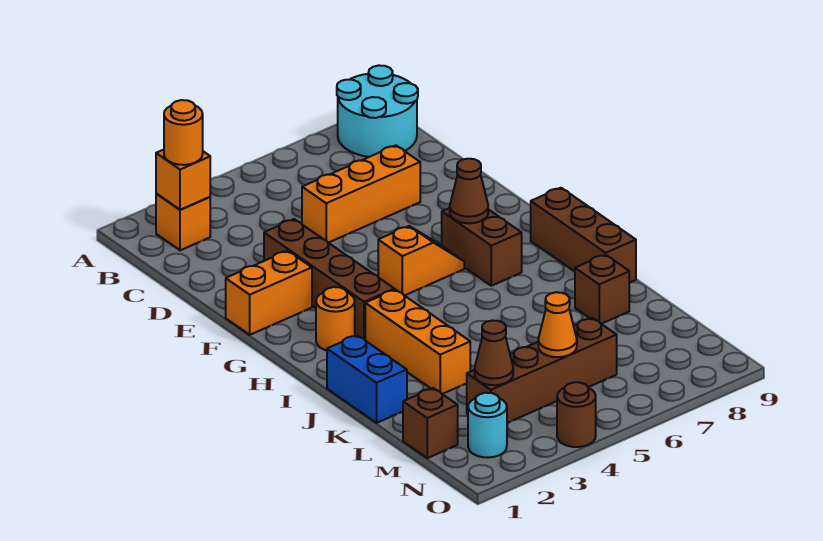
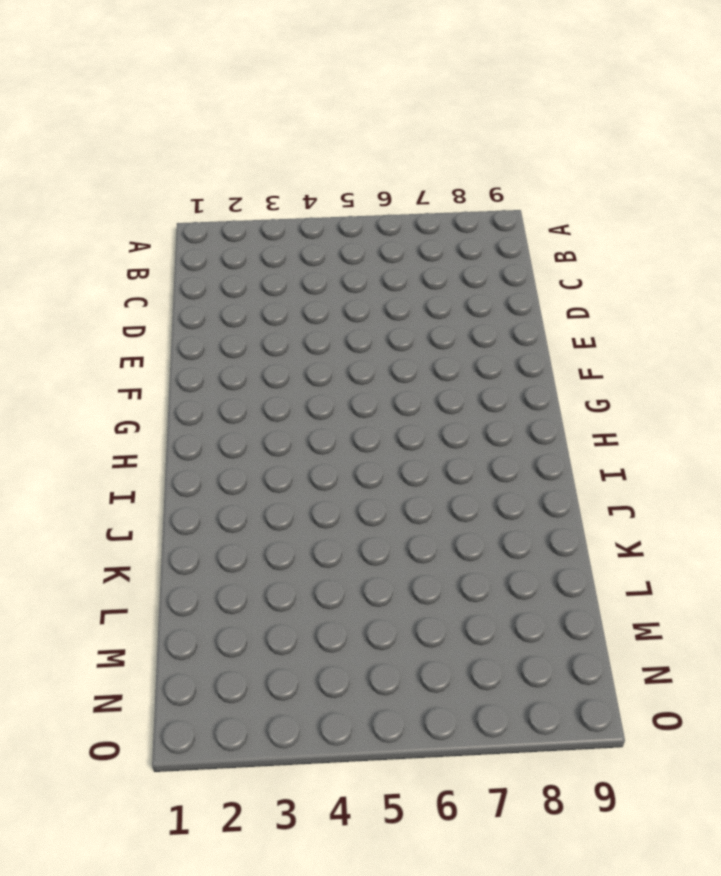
none -> cyan round brick A8:B9 level 1
none -> orange brick B2 level 1
none -> orange brick D5:D7 level 1

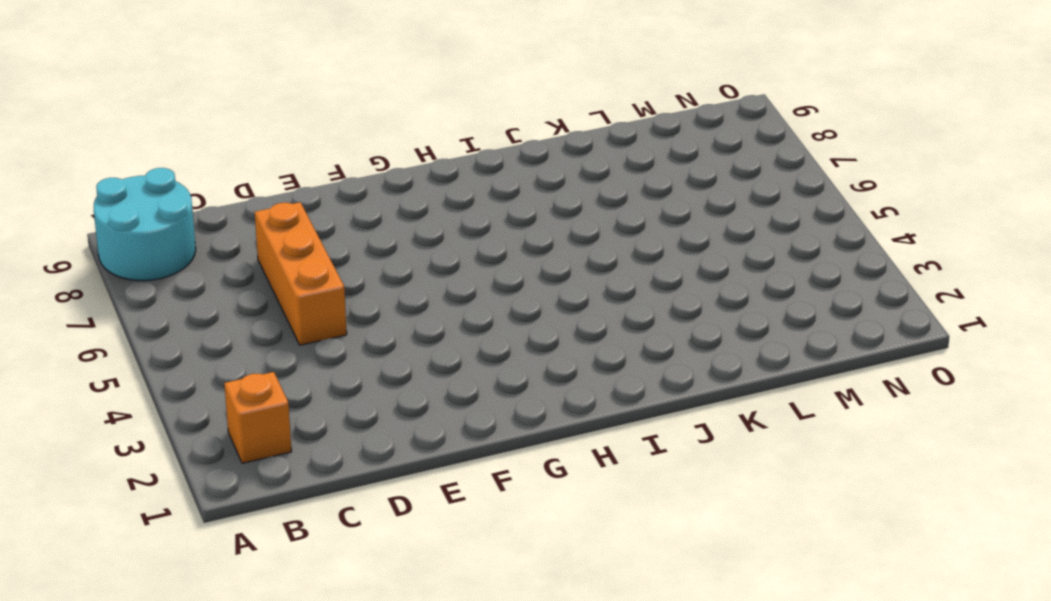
none -> brown brick E3:H3 level 1
none -> orange brick F1:F2 level 1
none -> orange slope G5:G6 level 1 top 5

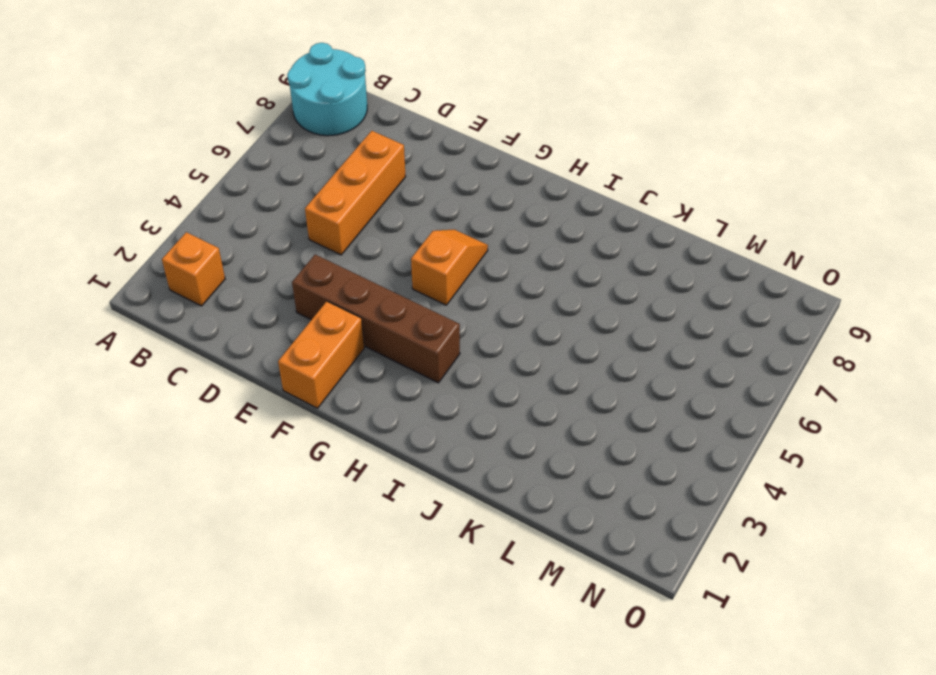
none -> brown brick G7:H7 level 1
none -> orange round brick H2 level 1
none -> brown brick H9:J9 level 1

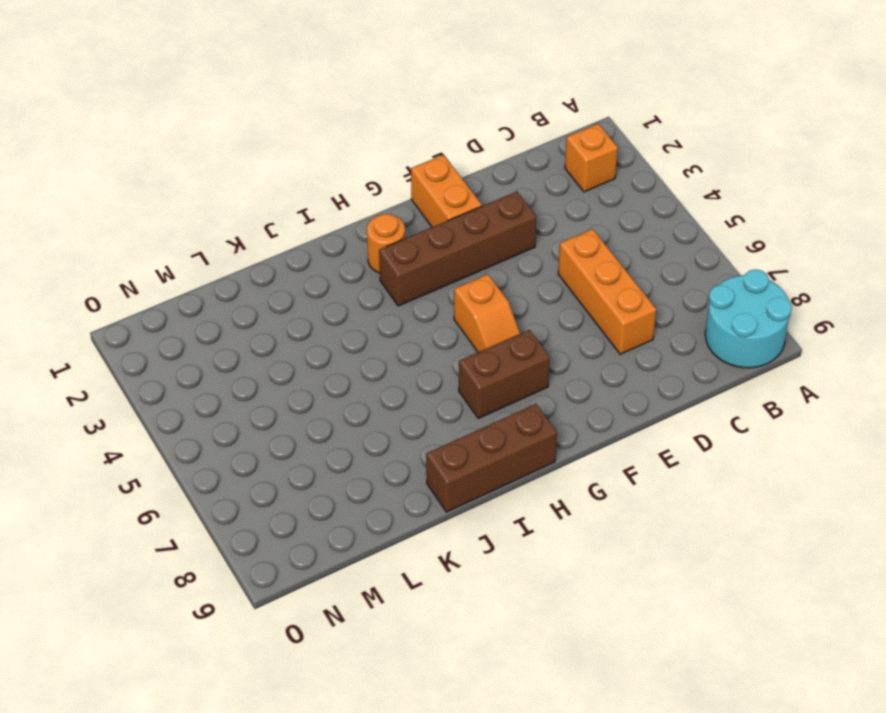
none -> orange brick I3:K3 level 1
none -> blue brick J1:K1 level 1
none -> brown brick K8 level 1

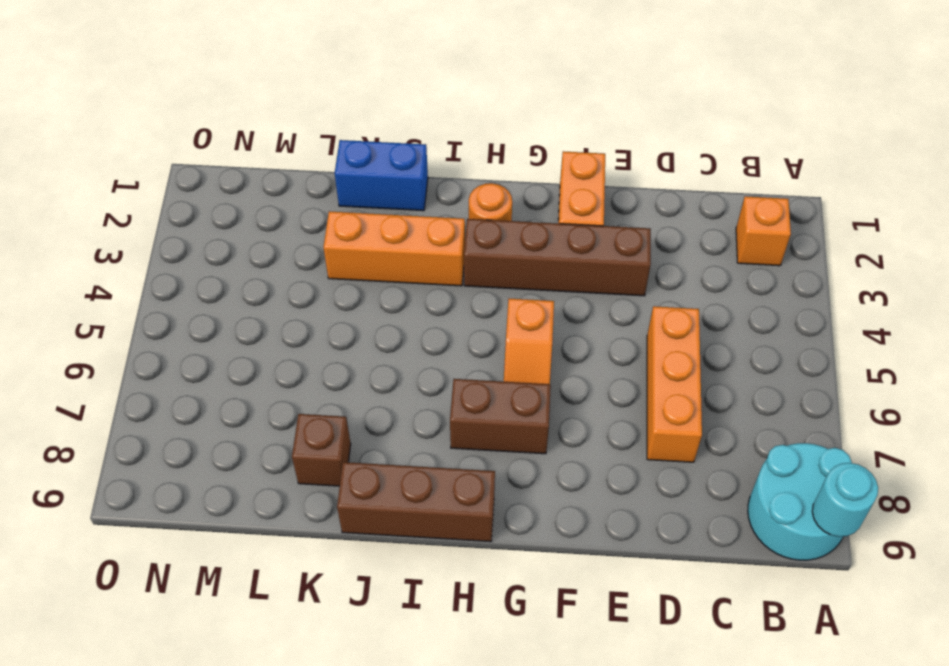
cyan round brick A9 level 2 -> cyan round brick N2 level 1
none -> brown brick M1 level 1
none -> brown brick M3:M6 level 1
none -> brown round brick O4 level 1

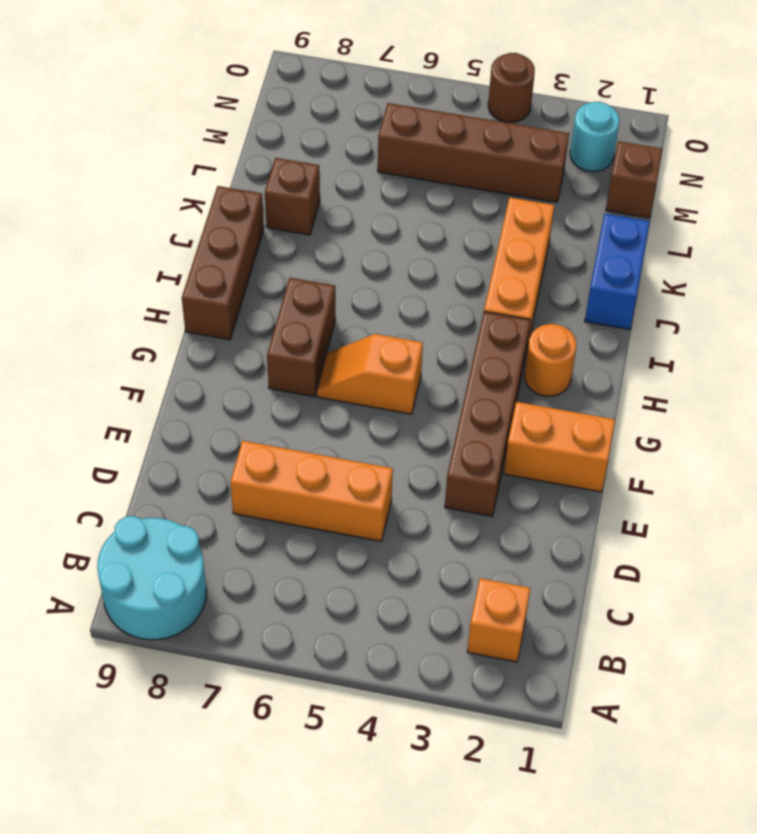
none -> orange brick B2 level 2
none -> brown cone G7 level 2
none -> brown cone M3 level 2

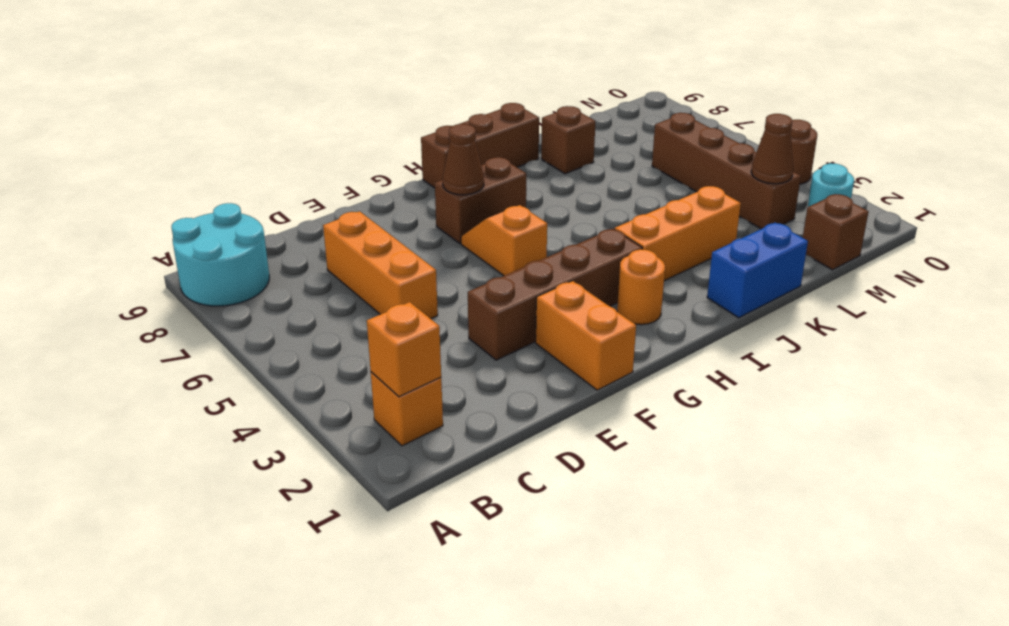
none -> orange cone M5 level 2
none -> orange round brick B2 level 3

